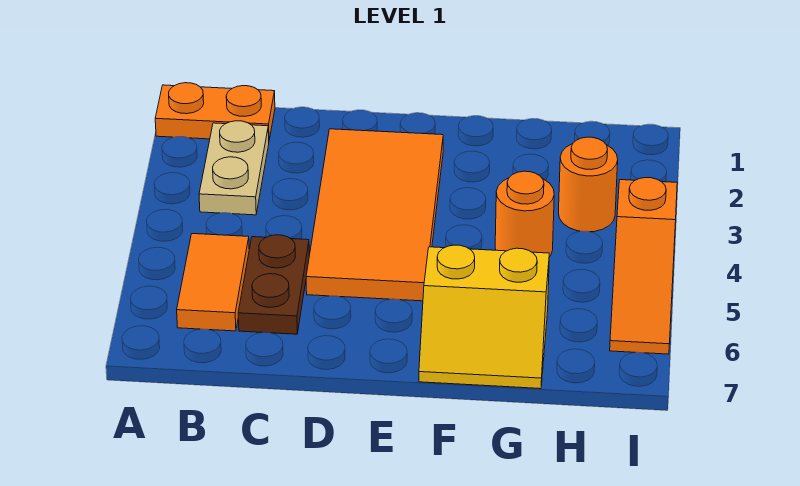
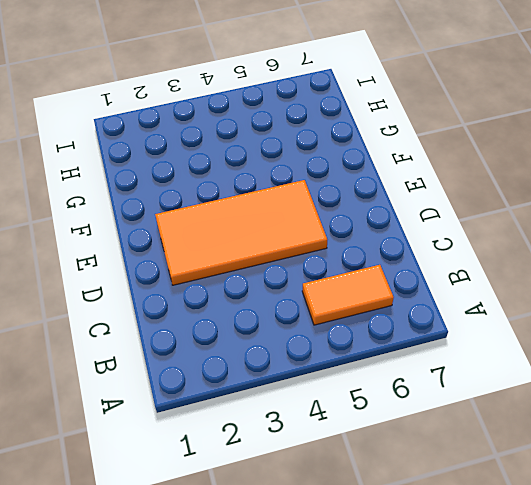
none -> orange plate A1:B1 level 1
none -> tan plate B2:B3 level 1

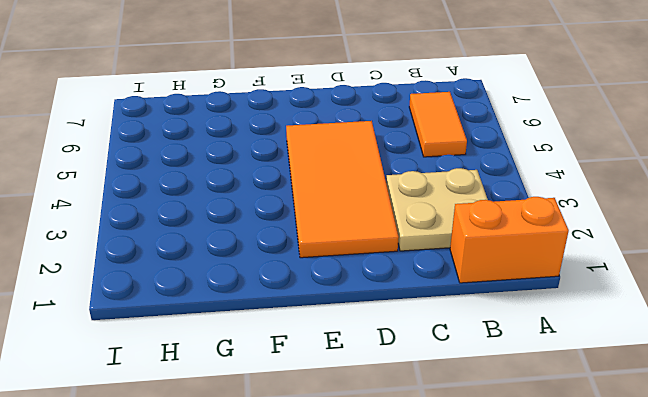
orange brick A1:B1 level 1 -> orange plate A1:B1 level 1
tan plate B2:C3 level 1 -> tan plate B2:B3 level 1
none -> brown plate C5:C6 level 1
none -> yellow slope F6:G7 level 1 top 6

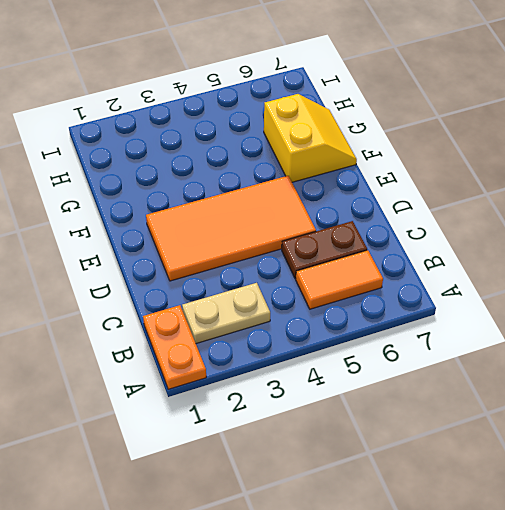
none -> orange round brick G4 level 1
none -> orange round brick H3 level 1

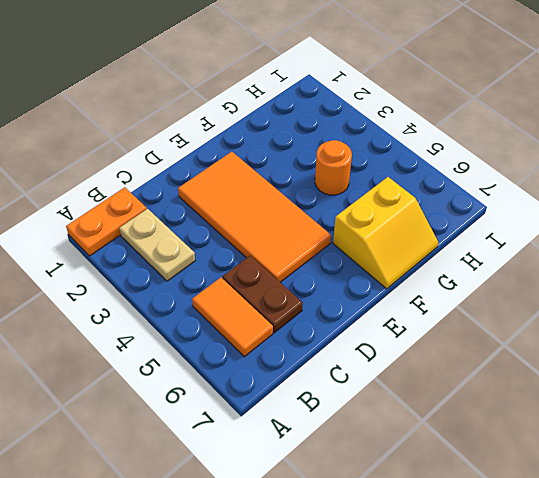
none -> orange round brick H3 level 1
none -> orange slope I4:I6 level 1 top 4

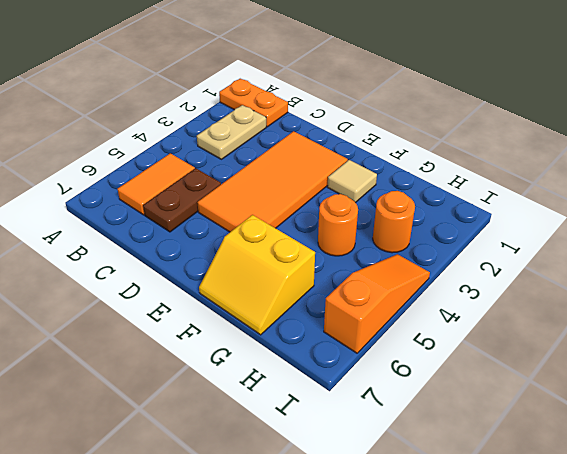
tan tile F2 level 1 -> none
orange slope I4:I6 level 1 top 6 -> orange slope I4:I6 level 1 top 4

